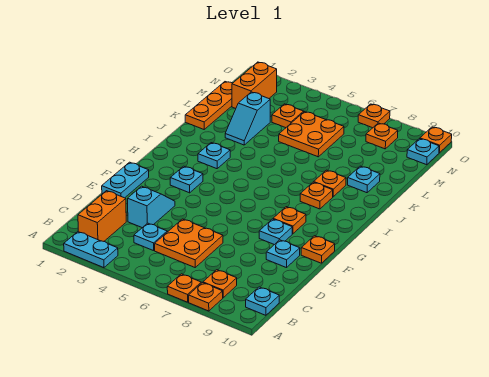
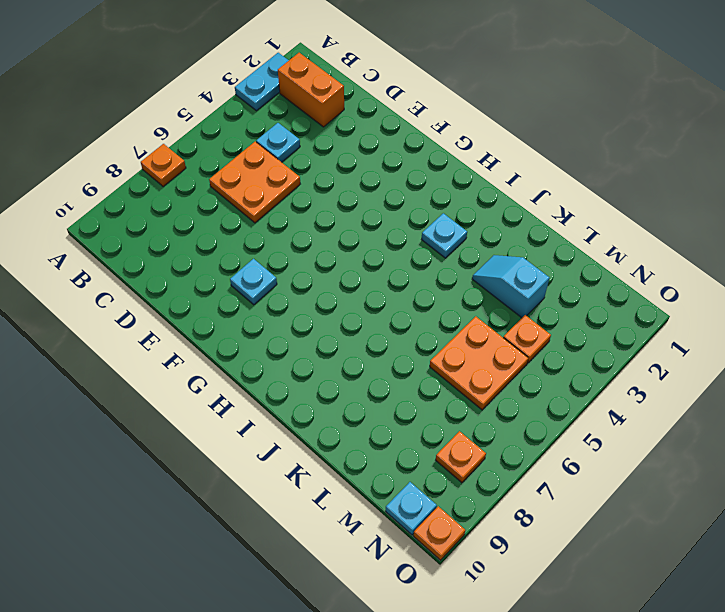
none -> orange plate A8 level 1
none -> orange plate B8 level 1
none -> cyan plate B10 level 1

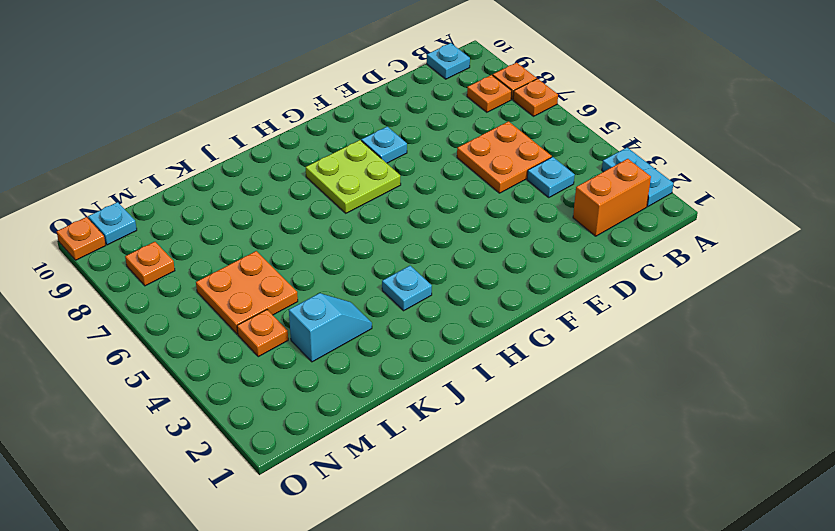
lime plate G7:H8 level 1 -> orange plate G8 level 1
none -> cyan slope D3:E3 level 1 top D
none -> cyan plate E1:F1 level 1
none -> cyan plate E9 level 1

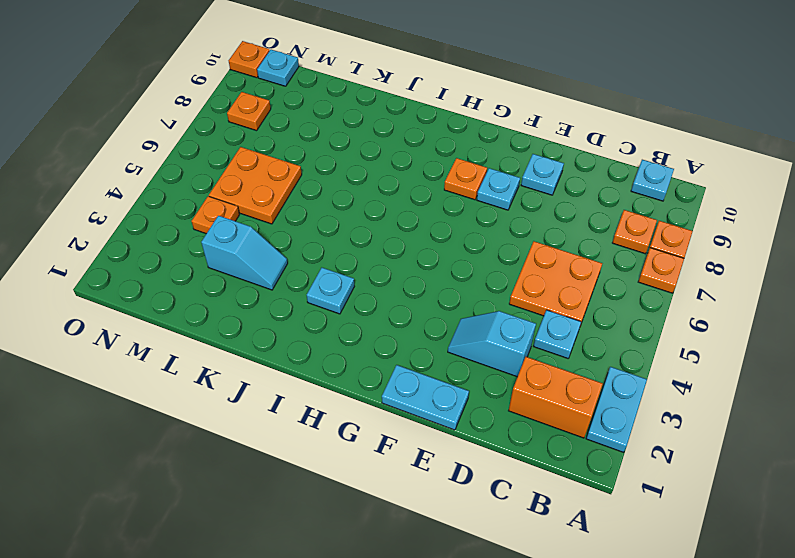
none -> orange plate F10 level 1
none -> cyan plate G3 level 1
none -> orange plate I8 level 1

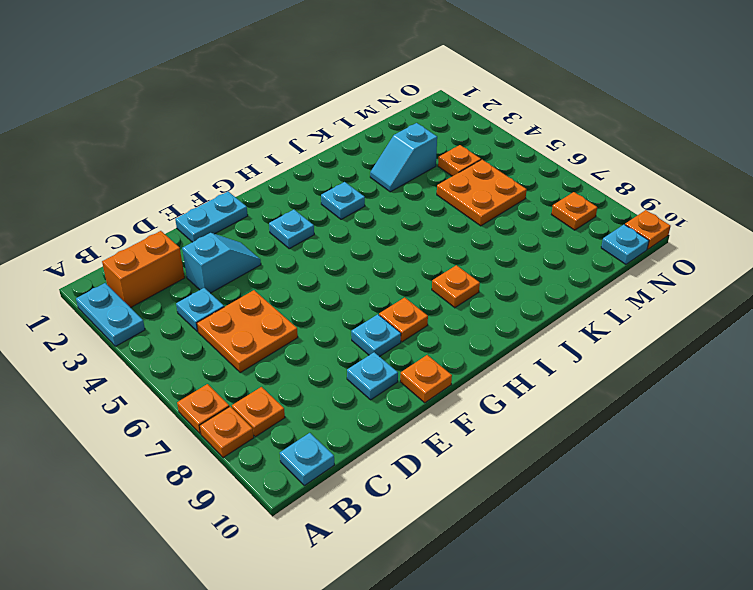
none -> orange plate J8 level 1
none -> orange plate K1:M1 level 1
none -> cyan plate K9 level 1

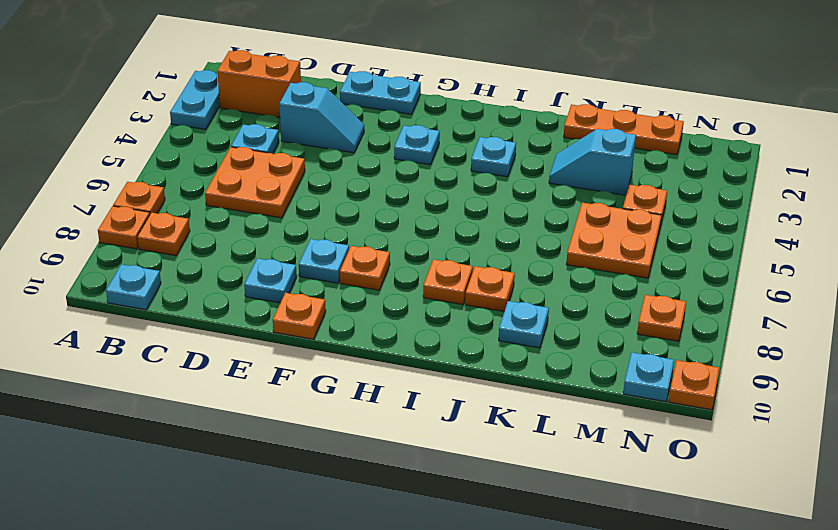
none -> orange brick M2:N2 level 1
none -> orange plate O7 level 1

